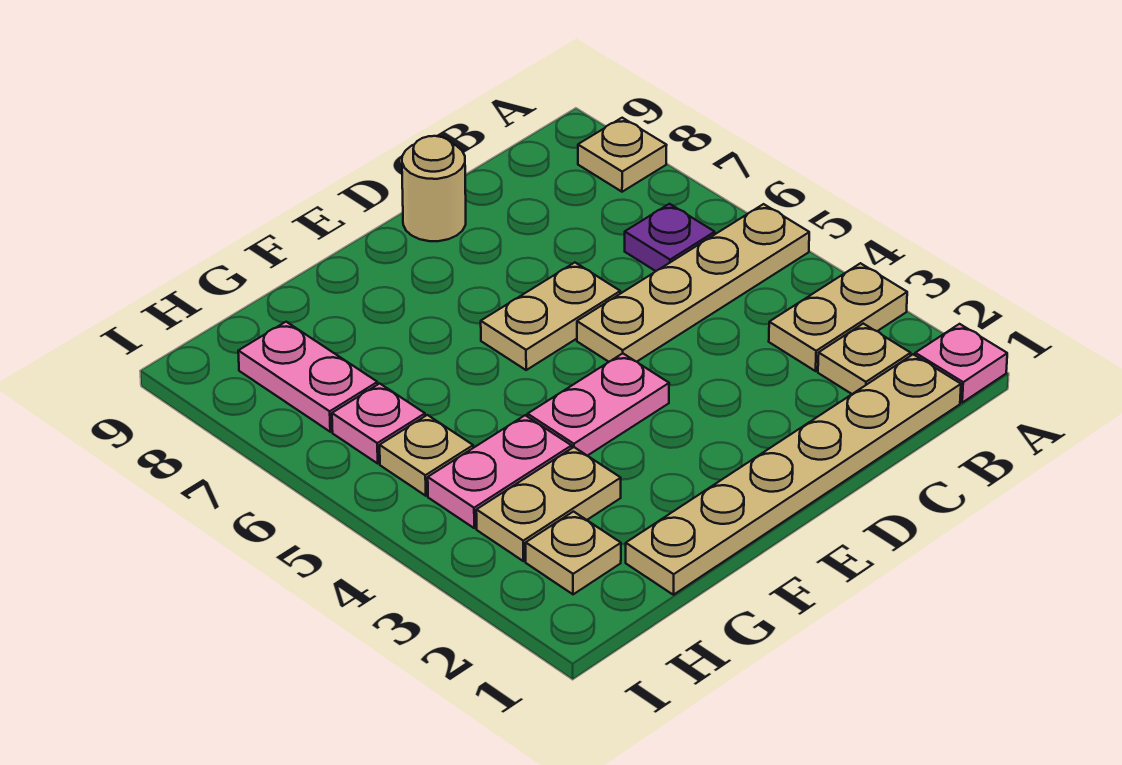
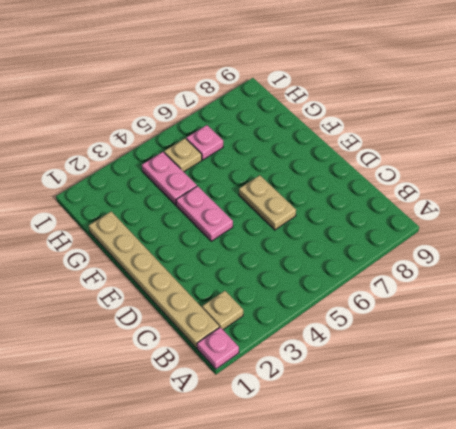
none -> tan plate A3:B3 level 1
none -> tan plate A5:D5 level 1
none -> tan plate A8 level 1

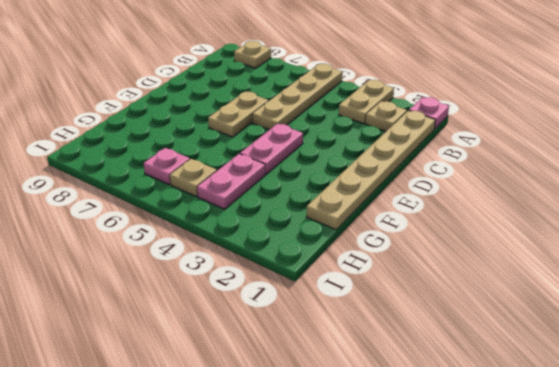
none -> purple plate B6 level 1
none -> tan round brick D9 level 1
none -> tan plate G3:H3 level 1

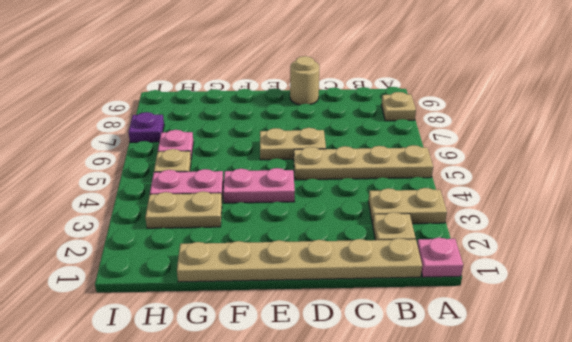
purple plate I7 level 1 -> purple plate B6 level 1
none -> tan plate H2 level 1
none -> pink plate H7:H8 level 1

